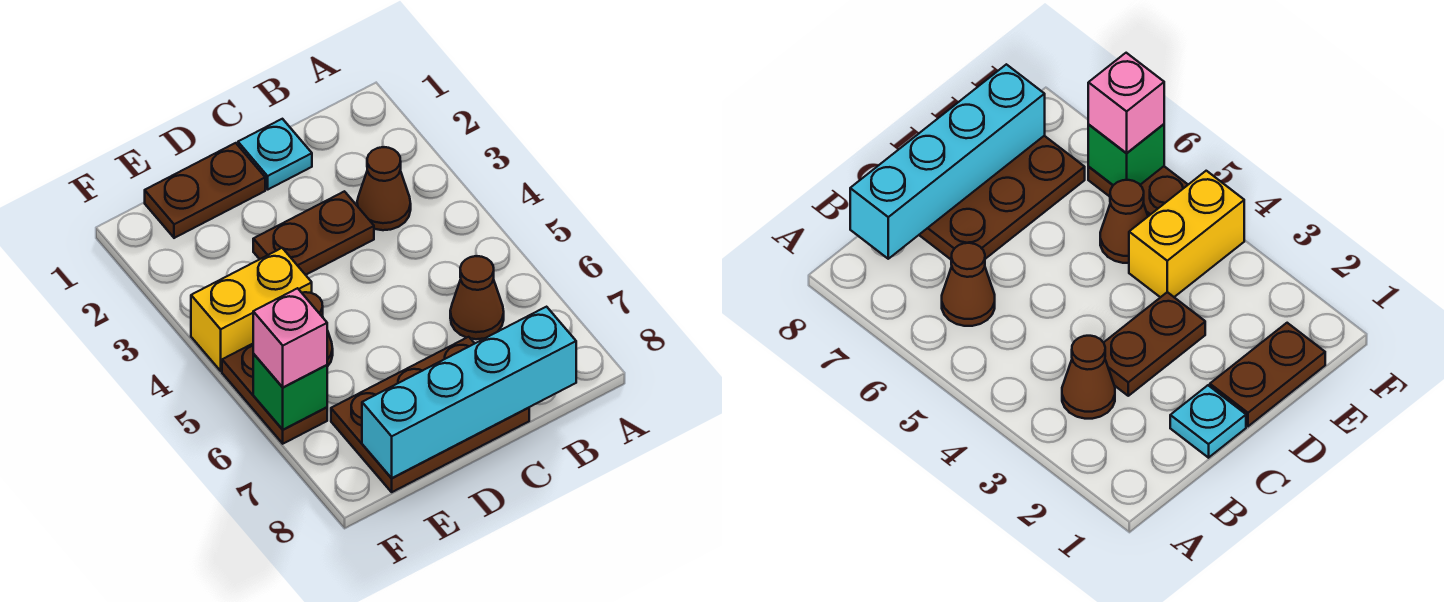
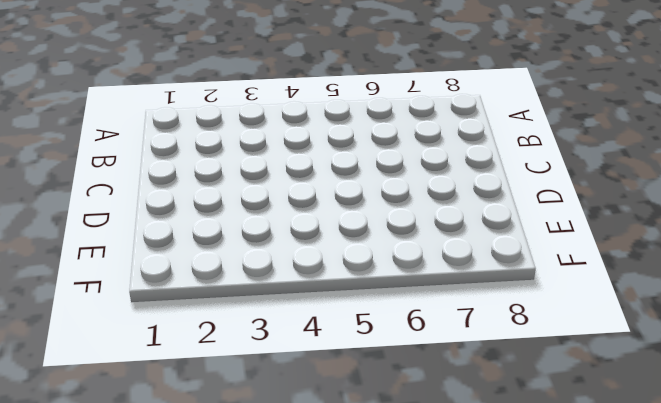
none -> brown cone B3 level 1
none -> brown cone B6 level 1
none -> cyan plate C1 level 1

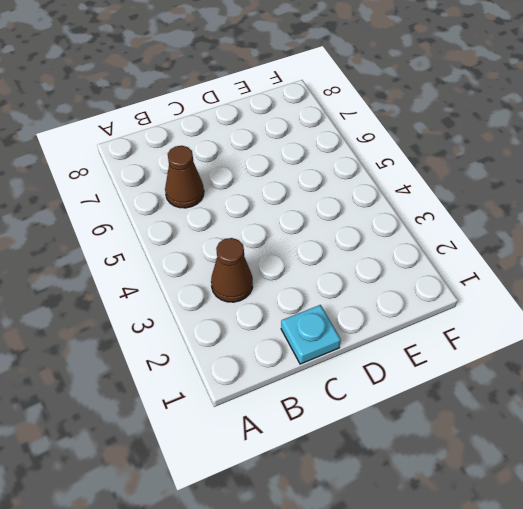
none -> brown plate C3:D3 level 1
none -> brown plate C7:E8 level 1
none -> brown plate D1:E1 level 1

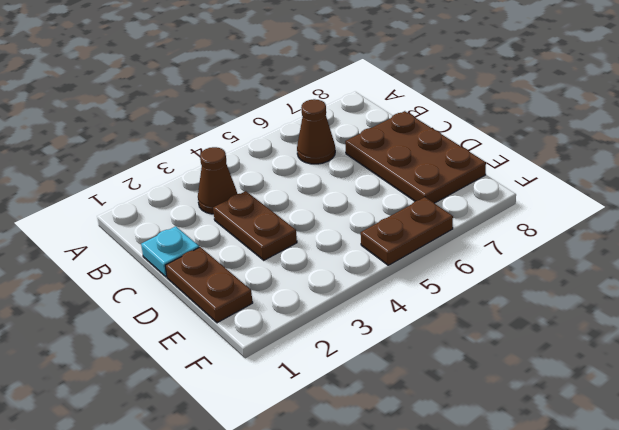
none -> yellow brick E4:F4 level 1
none -> brown cone E5 level 1
none -> cyan brick B8:E8 level 2

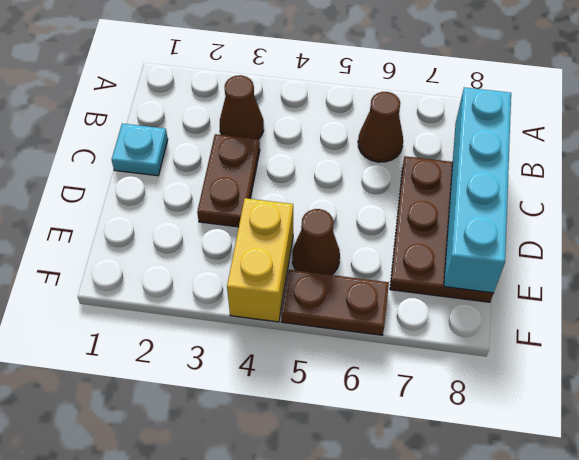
none -> brown plate D1:E1 level 1
none -> green brick F6 level 2
none -> pink brick F6 level 3

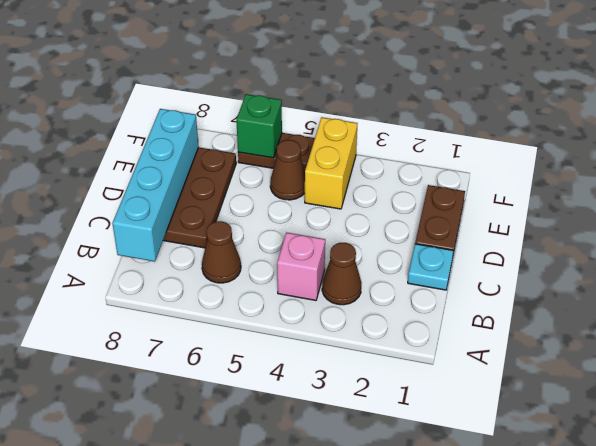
pink brick B4 level 1 -> pink brick F6 level 3
none -> brown plate C3:D3 level 1

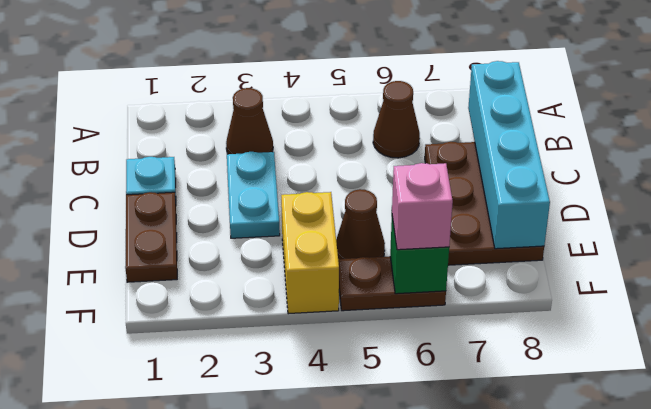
cyan plate C3:D3 level 1 -> brown plate C3:D3 level 1

